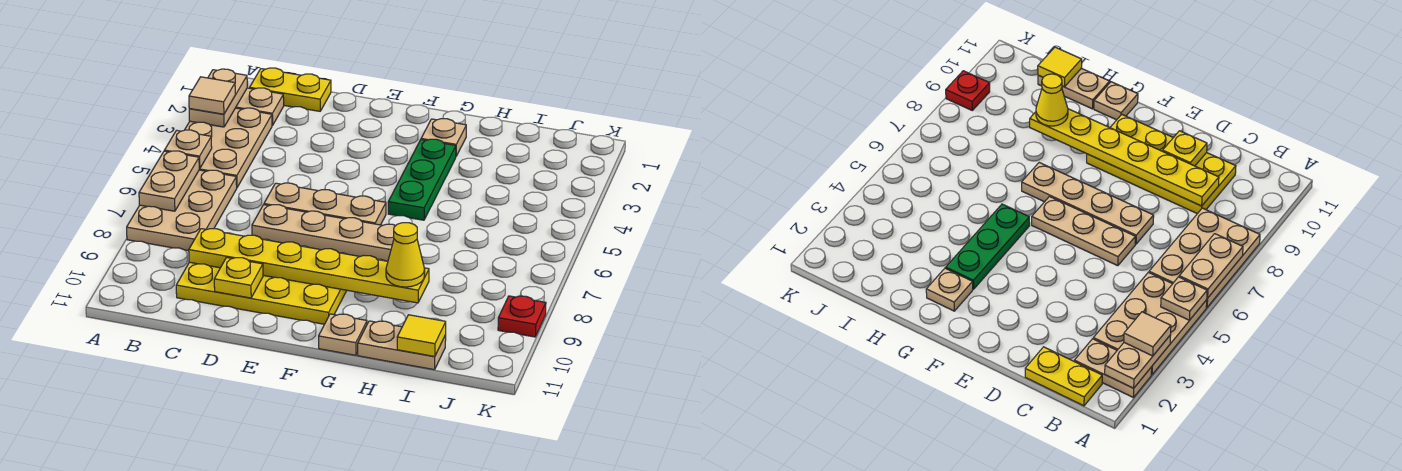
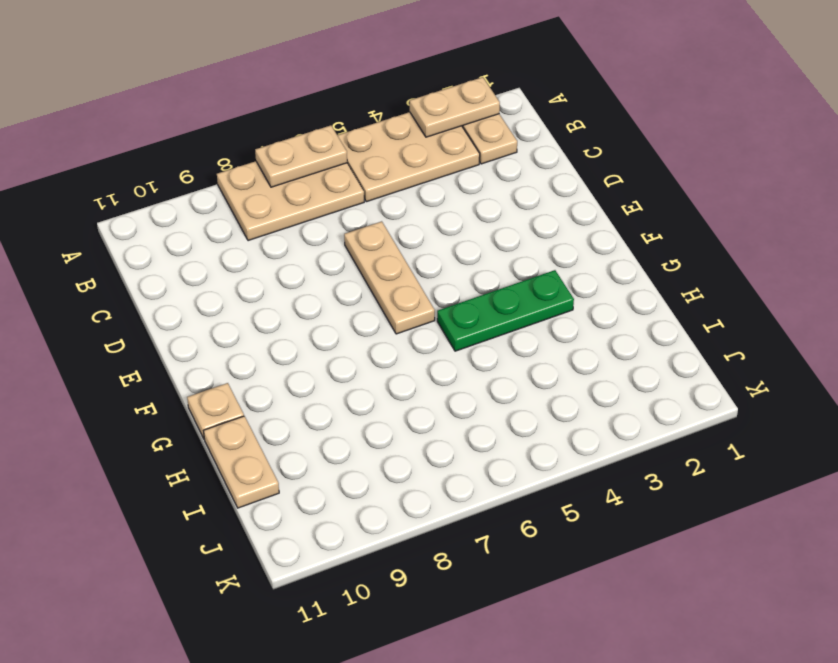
none -> yellow plate B1:C1 level 1
none -> yellow plate C9:F10 level 1
none -> tan plate D7:G7 level 1

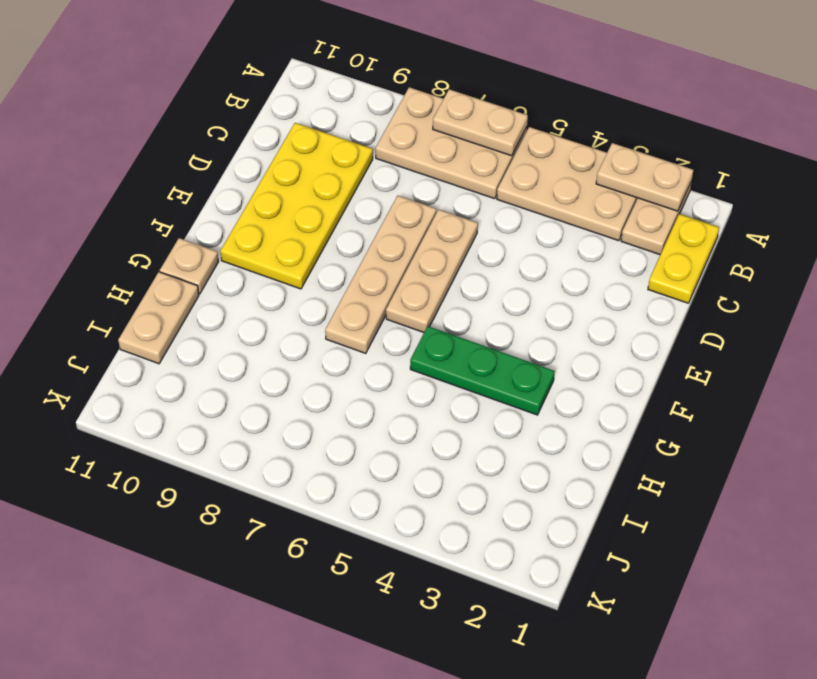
none -> tan plate G2 level 1
none -> red plate K9 level 1
none -> tan plate A5 level 2

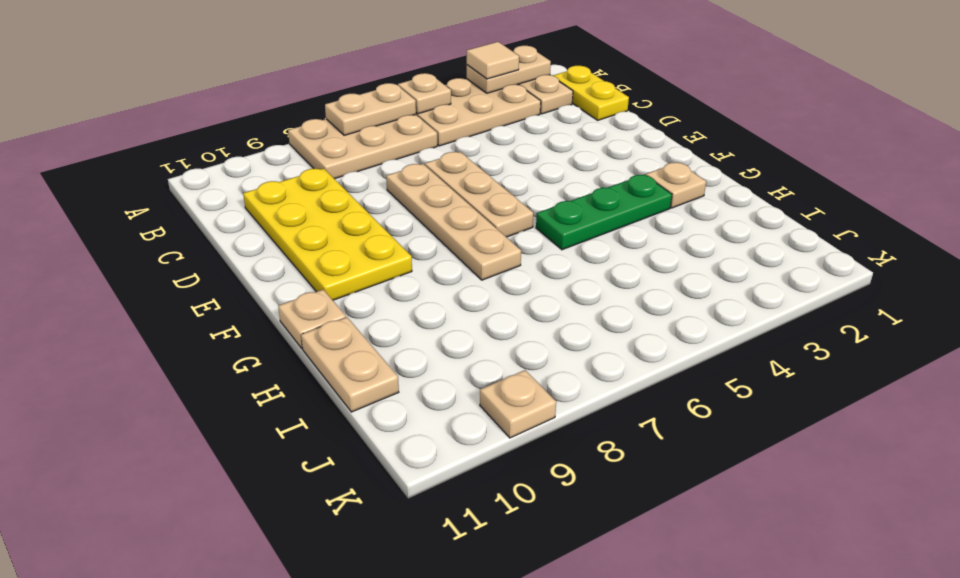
tan plate K9 level 1 -> red plate K9 level 1
none -> yellow plate C9:H9 level 2
none -> yellow plate D10 level 2
none -> yellow tile I11 level 2

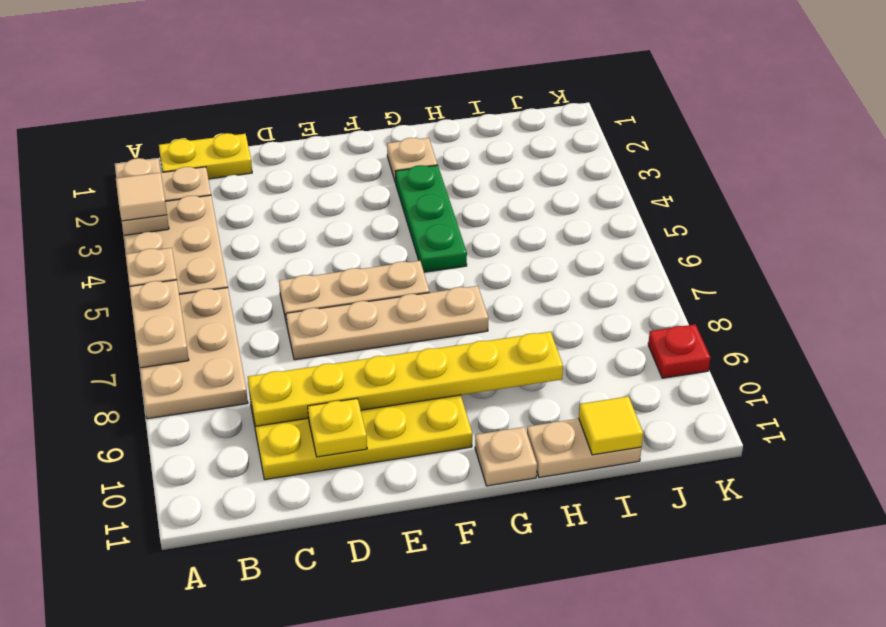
none -> yellow cone H9 level 3

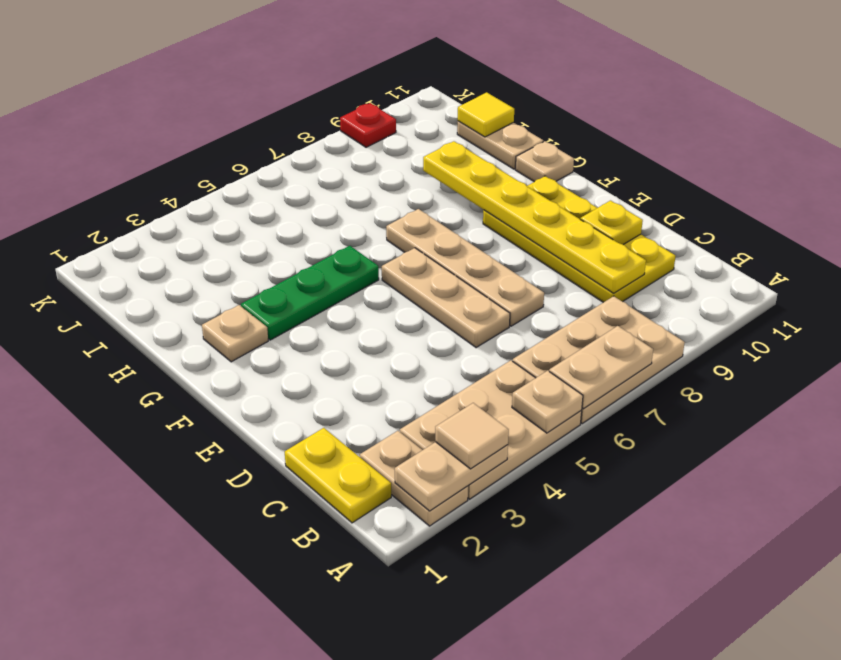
none -> yellow cone H9 level 3

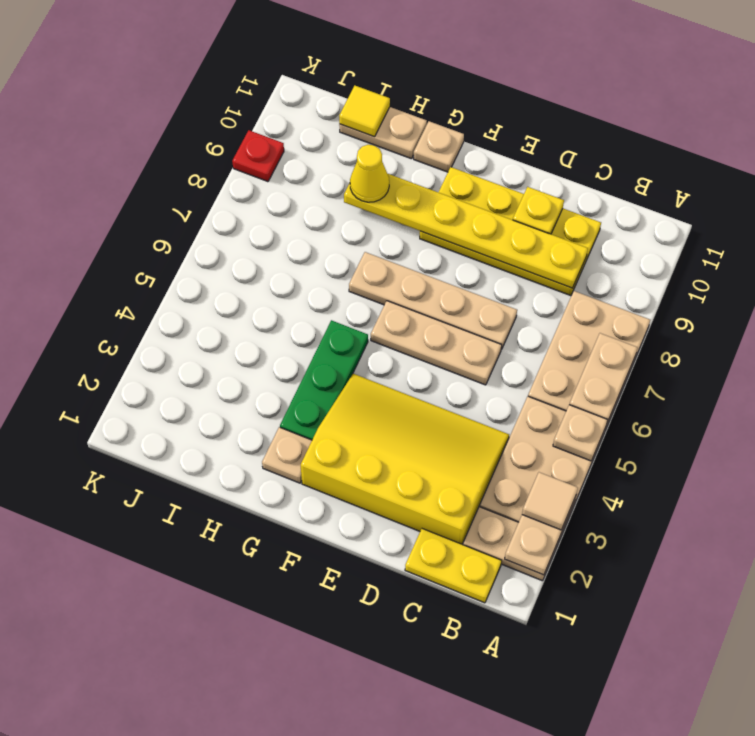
yellow slope C2:F4 level 1 top 2 -> none

